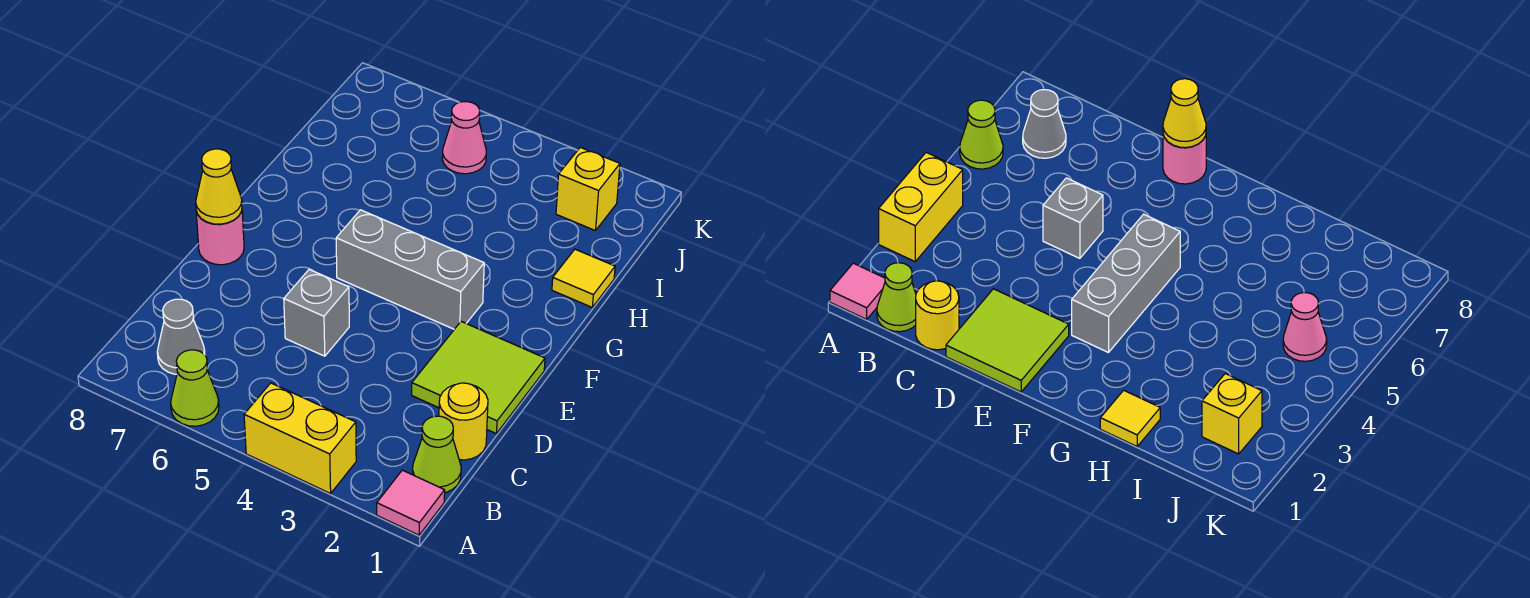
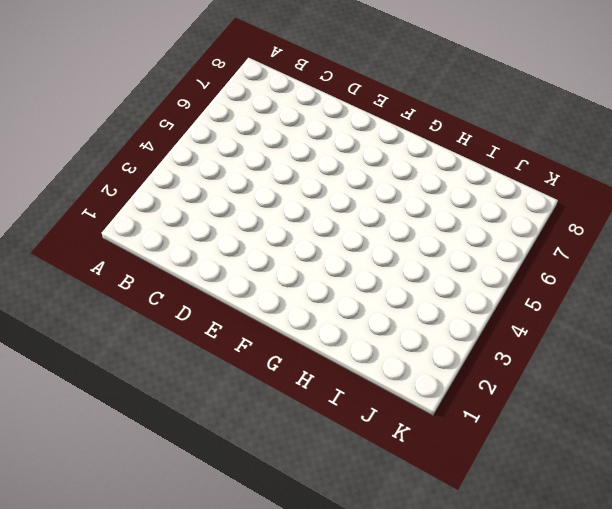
none -> pink tile A1 level 1
none -> yellow brick A3:A4 level 1
none -> lime cone A6 level 1

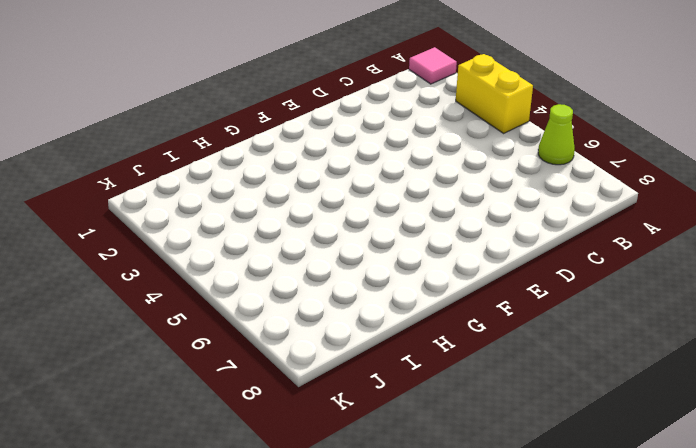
none -> lime cone B1 level 1
none -> grey cone B7 level 1
none -> yellow round brick C1 level 1

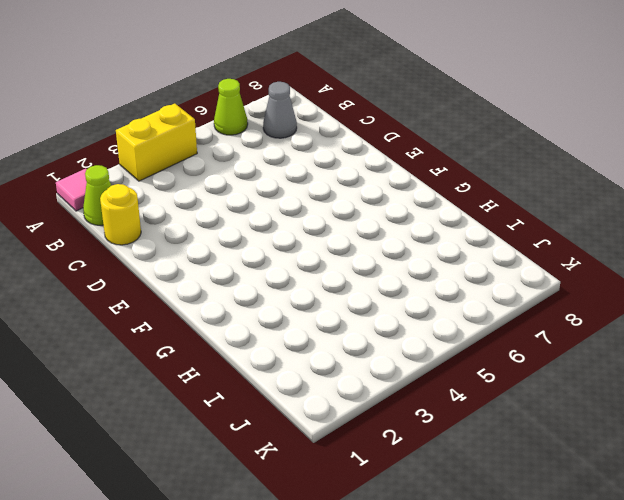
none -> lime tile D1:E2 level 1
none -> grey brick D5 level 1
none -> pink round brick E8 level 1

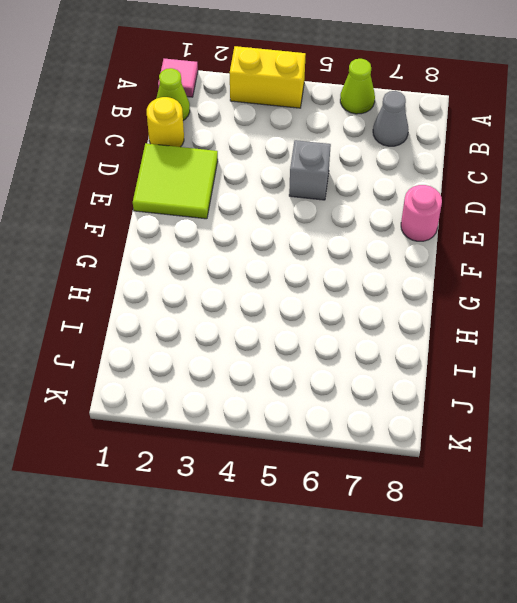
none -> grey brick F3:F5 level 1
none -> yellow tile H1 level 1
none -> yellow brick J2 level 1

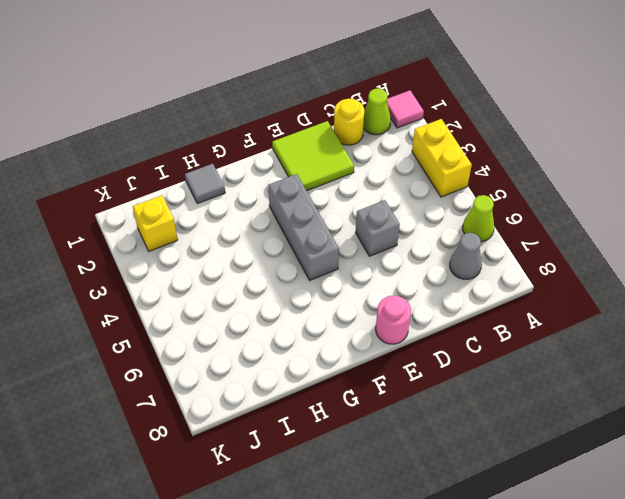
grey tile H1 level 1 -> yellow tile H1 level 1
none -> pink cone J5 level 1
none -> yellow cone E8 level 2

